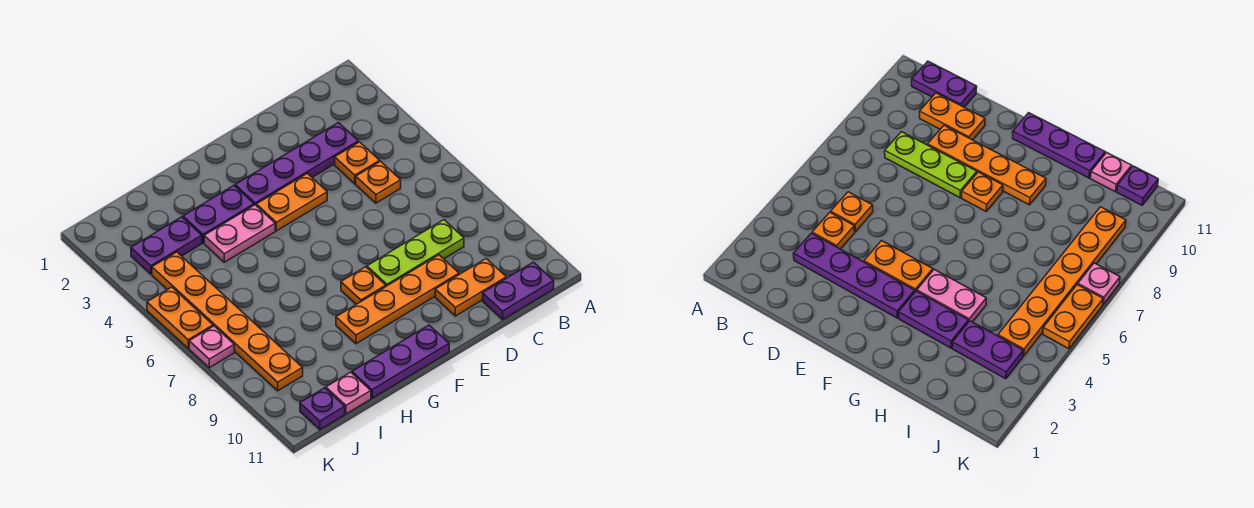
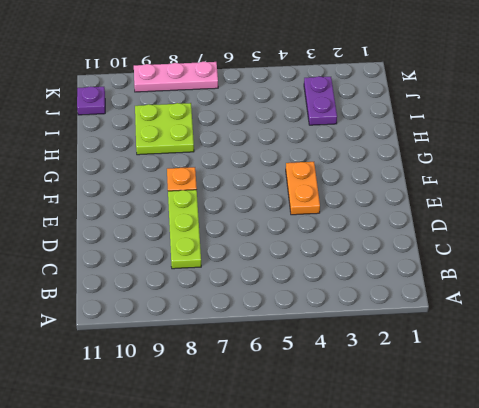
lime plate H8:I9 level 1 -> none
pink plate K7:K9 level 1 -> pink plate K7 level 1
none -> purple plate B11:C11 level 1
none -> purple plate C3:F3 level 1
none -> orange plate C4 level 1

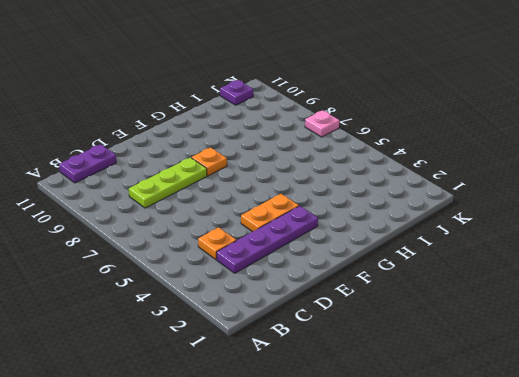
none -> orange plate C5 level 1
none -> orange plate C10:D10 level 1
none -> orange plate D9:G9 level 1

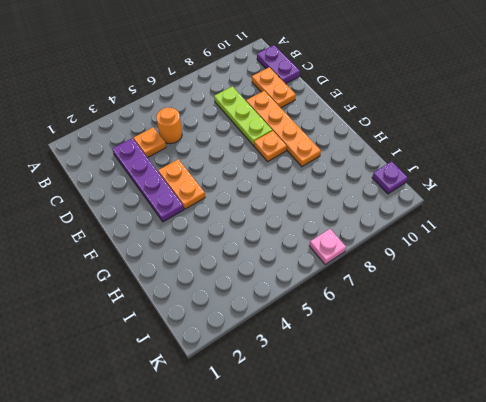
orange round brick C5 level 1 -> orange plate C5 level 1
none -> purple plate F11:H11 level 1
none -> purple plate G3:H3 level 1
none -> pink plate G4:H4 level 1

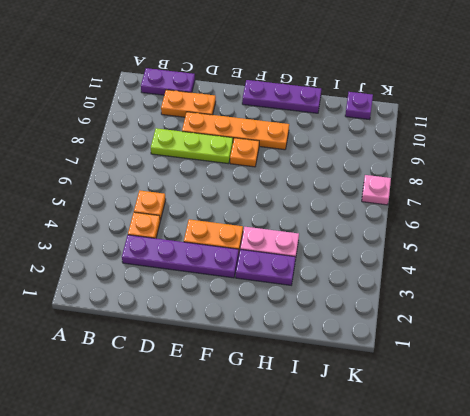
none -> purple plate I3:J3 level 1
none -> pink plate I11 level 1
none -> orange plate J4:J9 level 1

